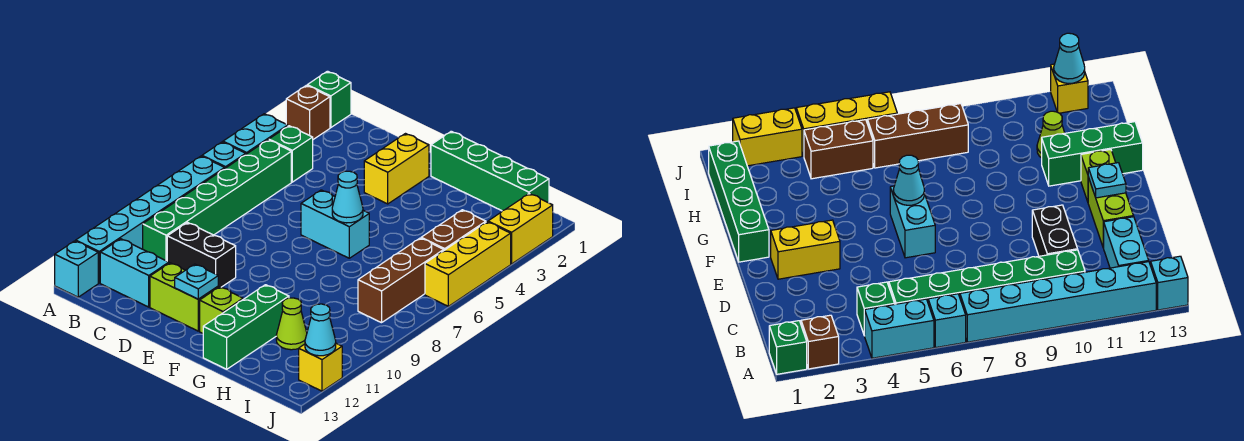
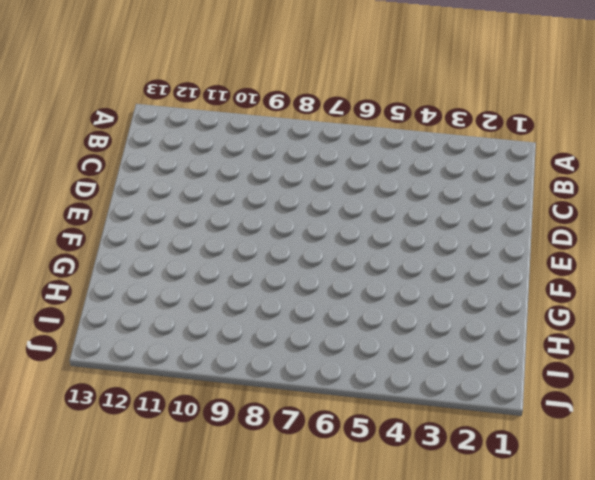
none -> green brick A1 level 1
none -> brown brick A2 level 1
none -> cyan brick A4:A5 level 1

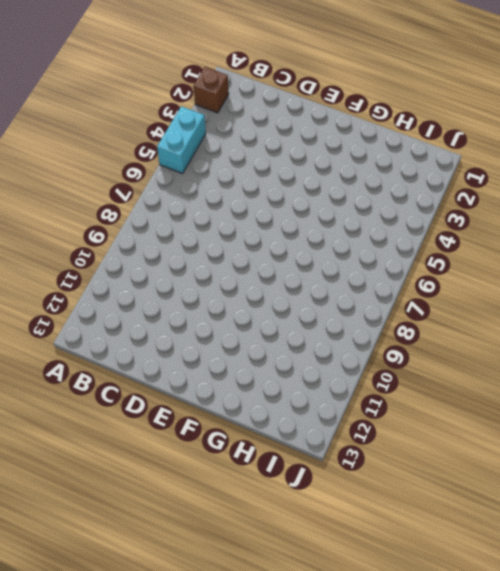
none -> green brick A1 level 1
none -> cyan brick A6 level 1
none -> cyan brick A7:A12 level 1

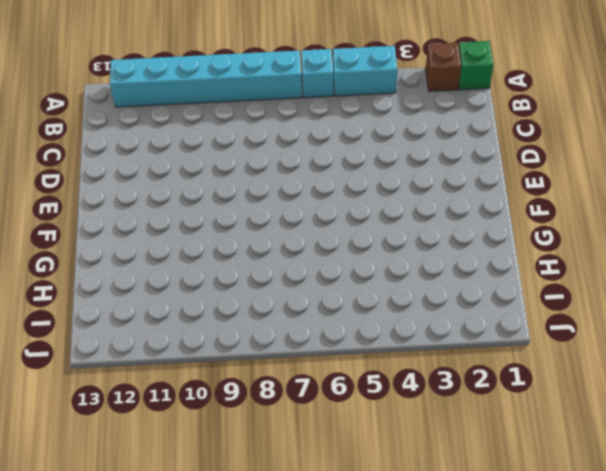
none -> cyan brick A13 level 1
none -> green brick B4 level 1
none -> green brick B5:B10 level 1

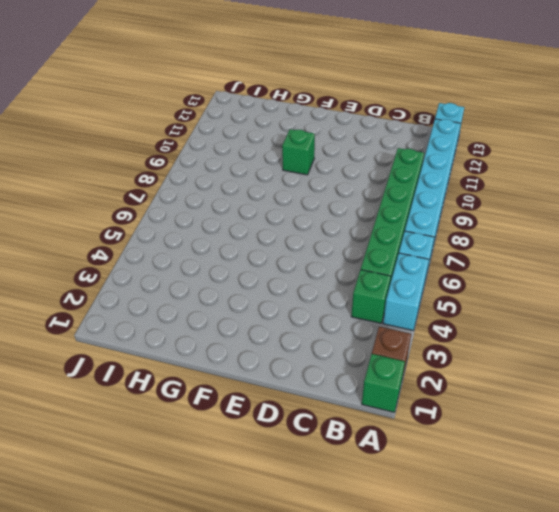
green brick F10 level 1 -> none
none -> cyan brick B12:C12 level 1
none -> black brick C10:D10 level 1
none -> lime brick D12:E12 level 1

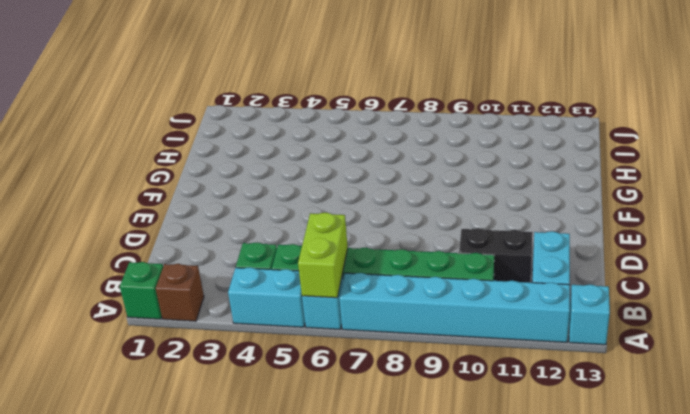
lime brick A6:B6 level 2 -> lime brick D12:E12 level 1
black brick C10:C11 level 1 -> black brick C10:D10 level 1
none -> yellow brick E2:E3 level 1
none -> cyan brick E6:F6 level 1
none -> green brick F1:I1 level 1

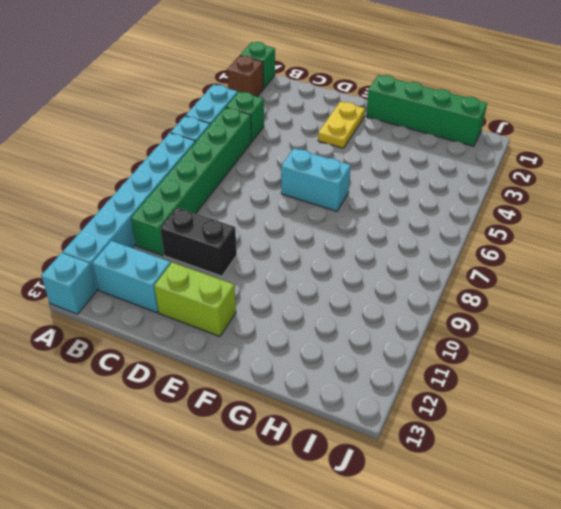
yellow plate E2:E3 level 1 -> yellow brick E2:E3 level 1
none -> lime brick F12 level 1
none -> green brick G11:G13 level 1
none -> lime cone H11 level 1

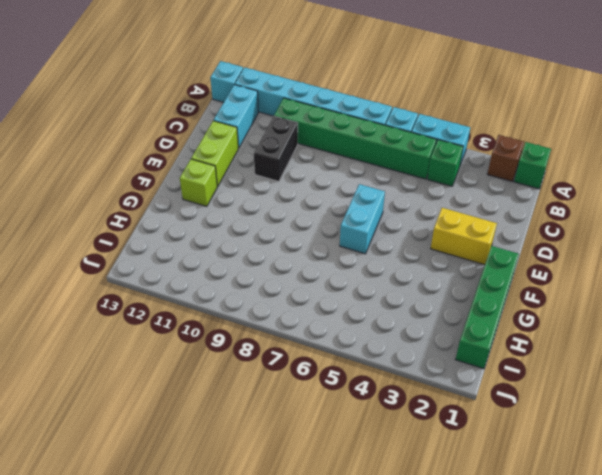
none -> green brick G11:G13 level 1
none -> lime cone H11 level 1
none -> brown brick I4:I5 level 1

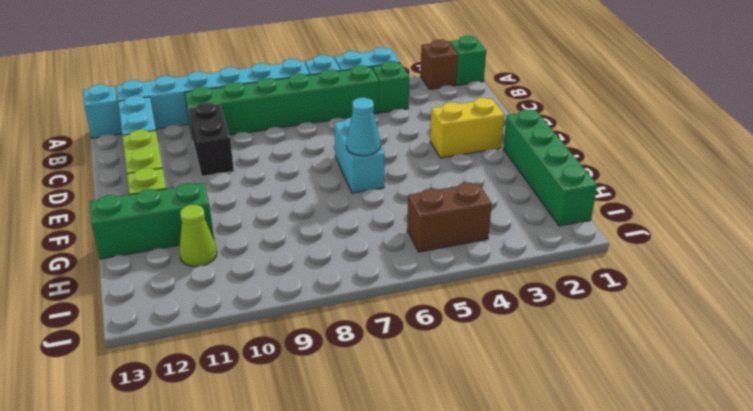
none -> brown brick I6:I8 level 1
none -> yellow brick J2:J3 level 1
none -> yellow brick J4:J6 level 1

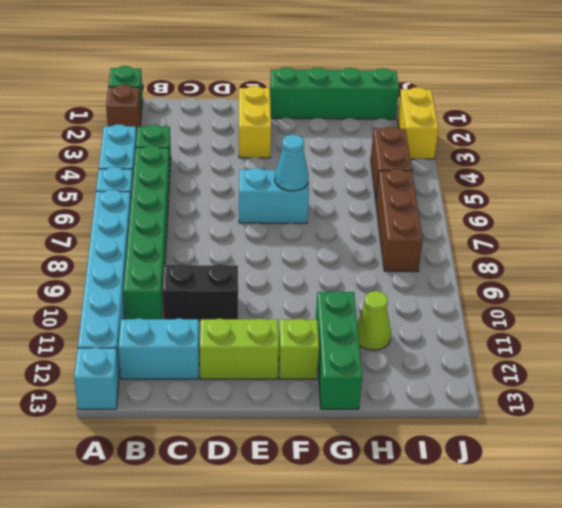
none -> yellow brick J4:J6 level 1
none -> yellow brick J12 level 1
none -> cyan plate E12 level 2

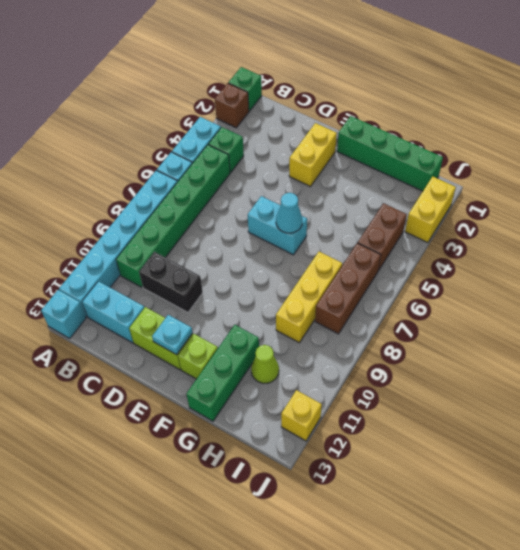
yellow brick H7:H9 level 1 -> yellow brick J4:J6 level 1
none -> cyan cone J12 level 2

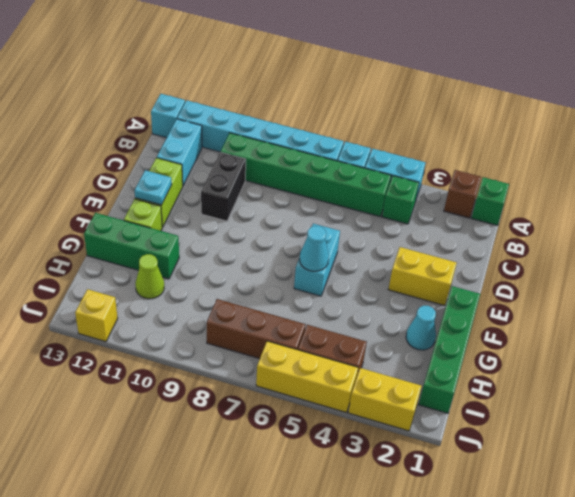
cyan cone G2 level 1 -> cyan cone J12 level 2

